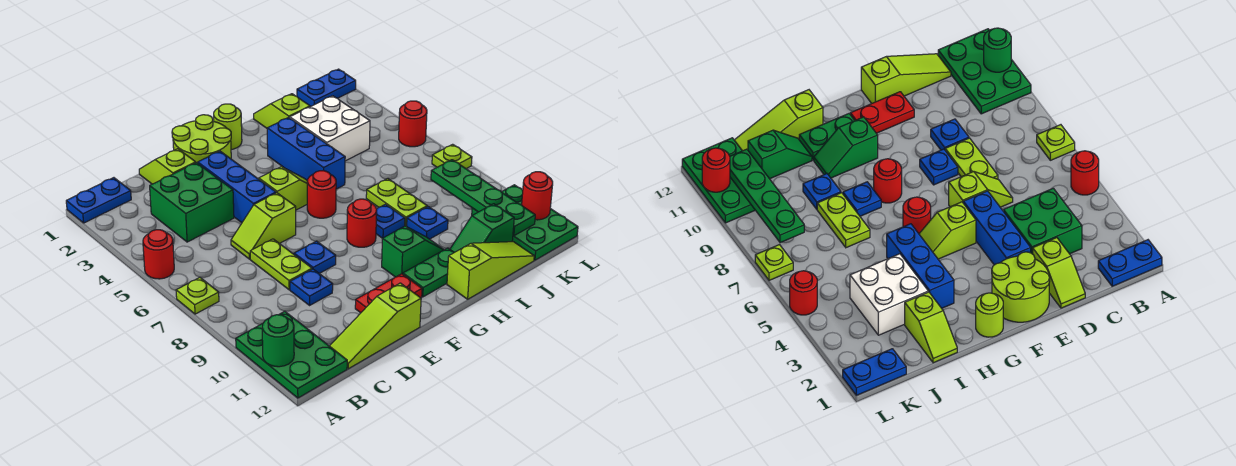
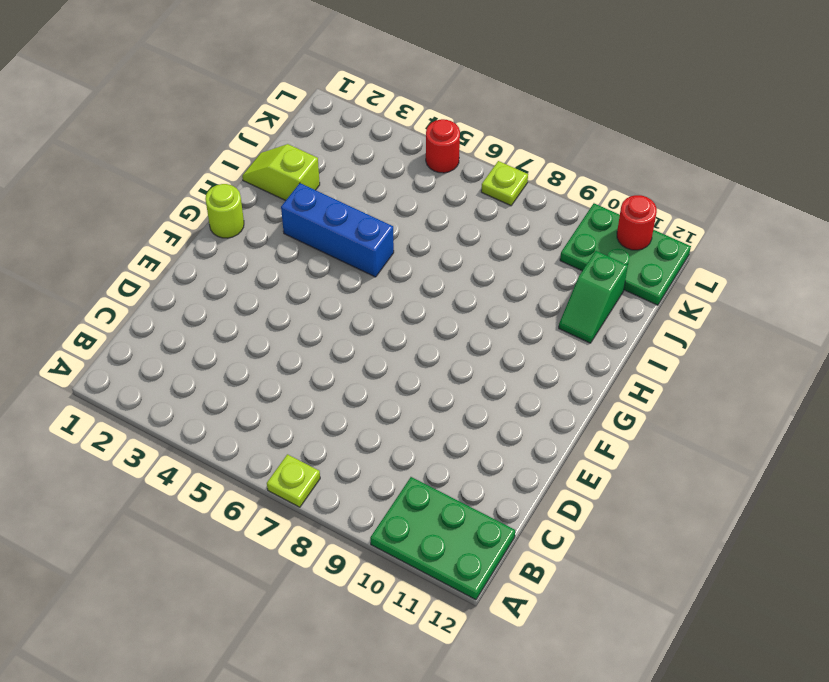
none -> blue plate A1:B1 level 1
none -> red round brick A5 level 1
none -> green brick C3:D4 level 1
none -> lime slope C12:E12 level 1 top E

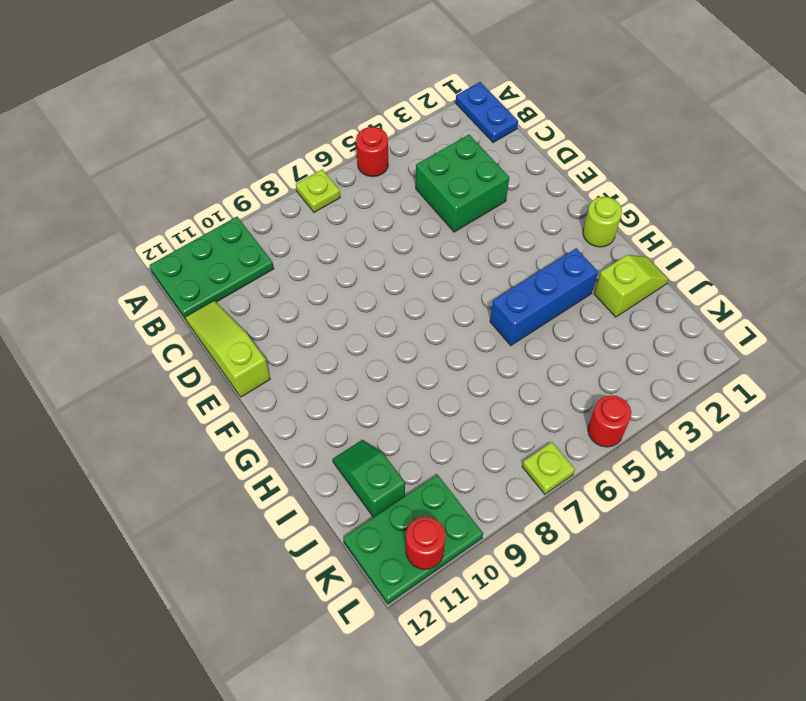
none -> lime slope D1:D2 level 1 top 2
none -> lime slope D6:E6 level 1 top E
none -> lime plate D7:D8 level 1
none -> blue plate D9 level 1

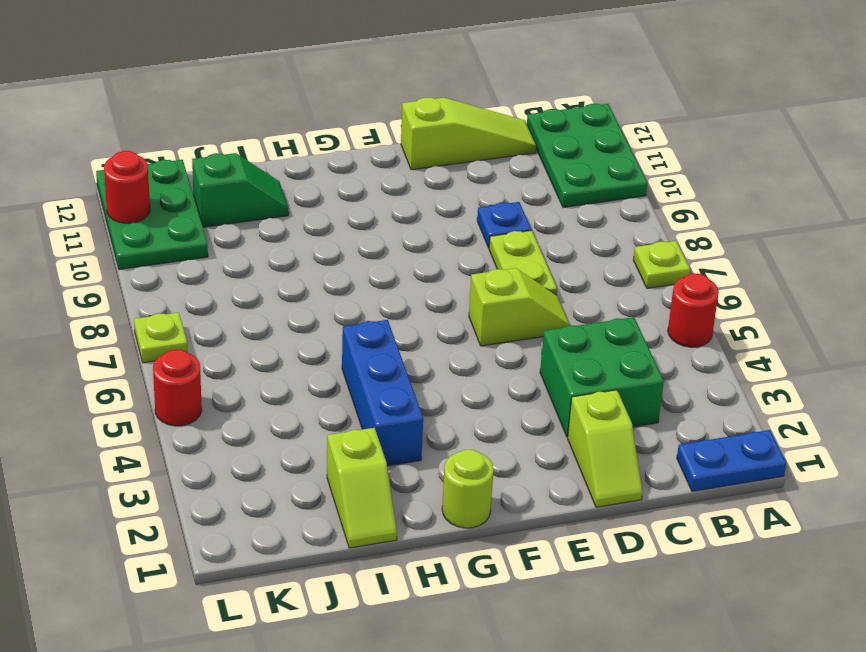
none -> lime round brick E1:F2 level 1
none -> blue brick E3:E5 level 1
none -> blue plate E8 level 1
none -> red plate E11:F11 level 1

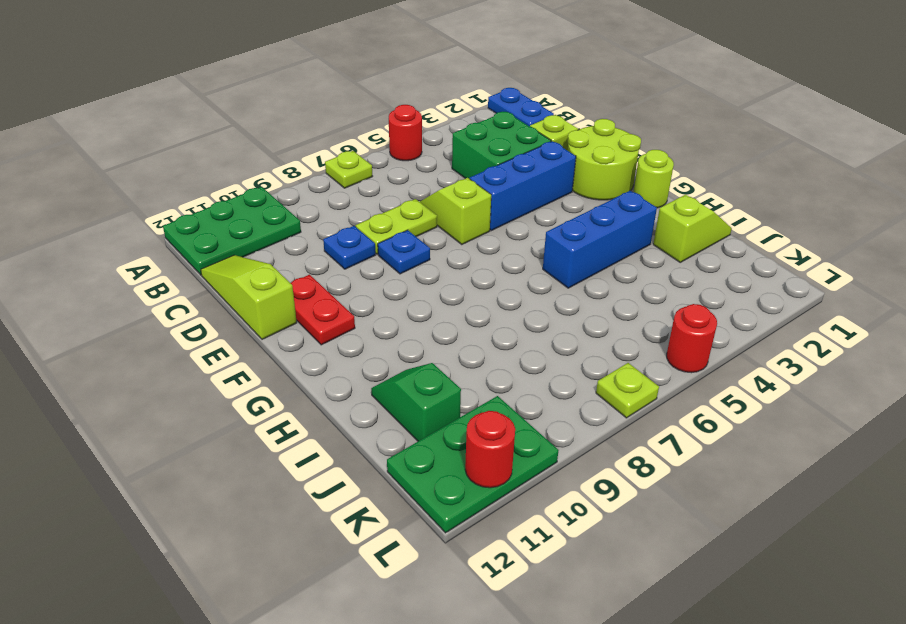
none -> lime slope F5:G5 level 1 top F
none -> red round brick G6 level 1
none -> red round brick G8 level 1
none -> green slope G10:H10 level 1 top G

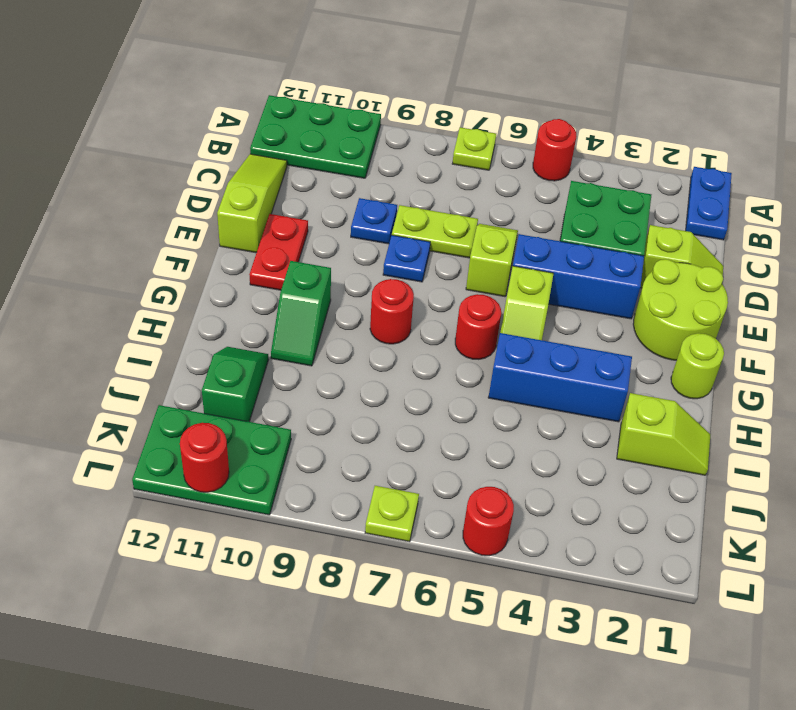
none -> green plate G11:H11 level 1
none -> blue plate H8 level 1
none -> lime slope H12:J12 level 1 top H
none -> white brick I3:J4 level 1

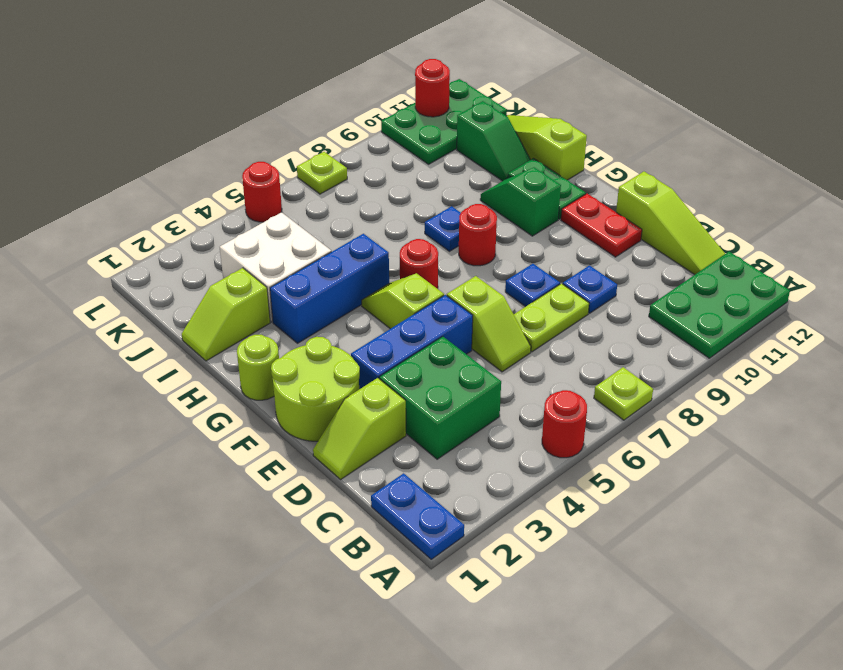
none -> lime plate I7:I8 level 1
none -> blue plate I9 level 1
none -> blue plate K1:L1 level 1
none -> green round brick A11 level 2

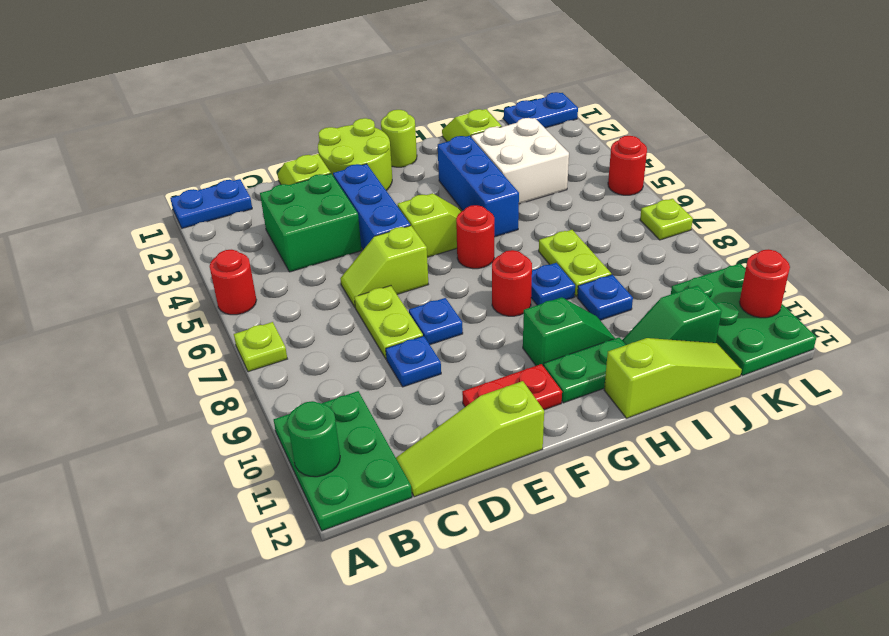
none -> green plate K8:K11 level 2

